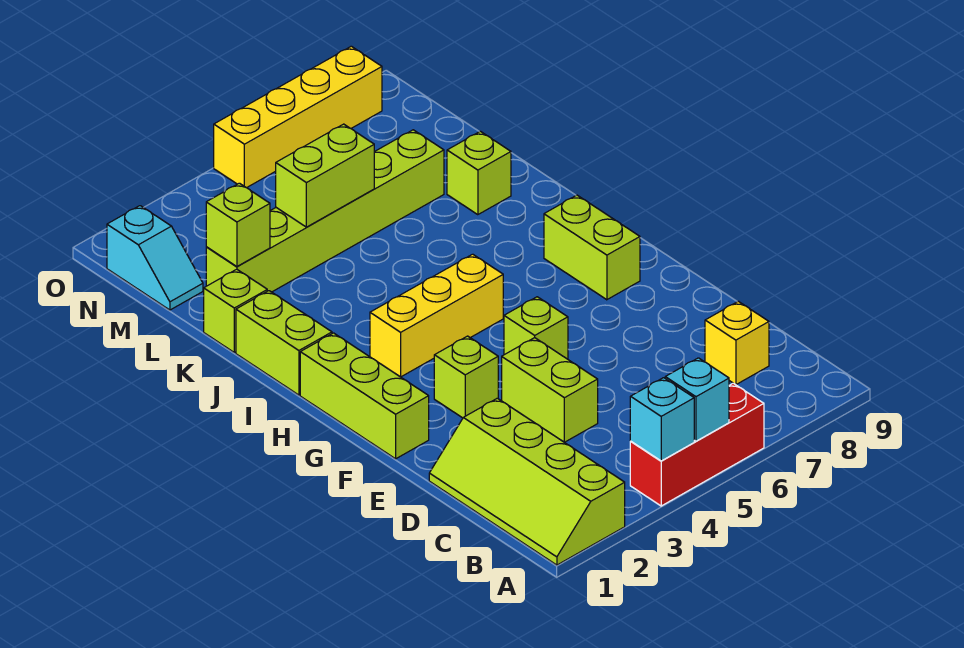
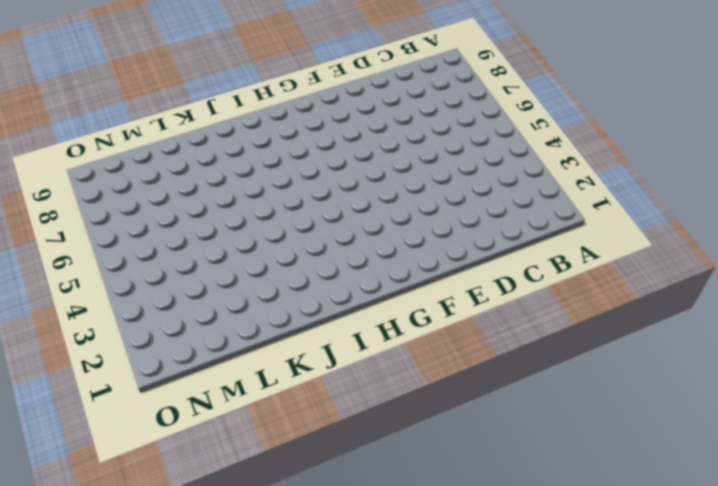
none -> lime slope A1:D2 level 1 top 2
none -> red brick A4:A6 level 1
none -> yellow brick C8 level 1

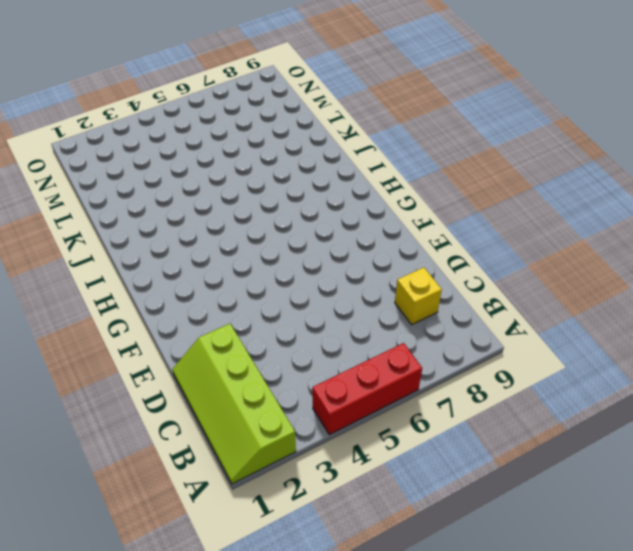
none -> lime brick D4:E4 level 1
none -> lime brick F1:H1 level 1
none -> lime brick F3 level 1

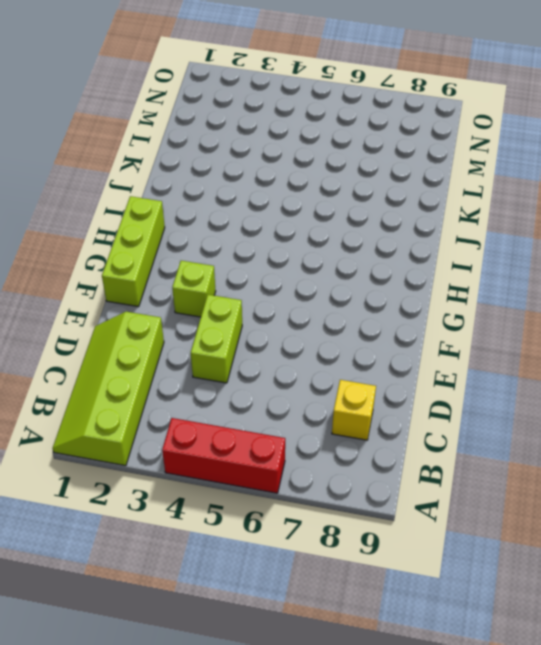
none -> lime brick F5 level 1
none -> lime brick G8:H8 level 1
none -> yellow brick H3:H5 level 1

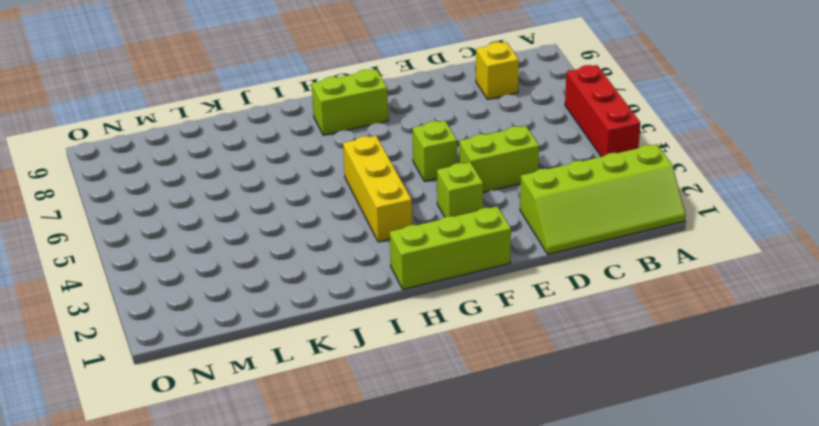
none -> lime brick I1:J1 level 1
none -> lime brick K1 level 1
none -> lime brick K8 level 1

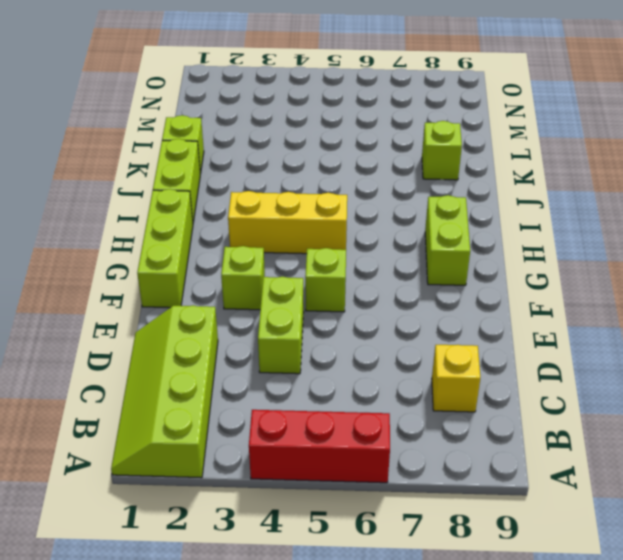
none -> lime brick L2:L7 level 1
none -> cyan slope M1:N1 level 1 top N
none -> yellow brick O5:O8 level 1

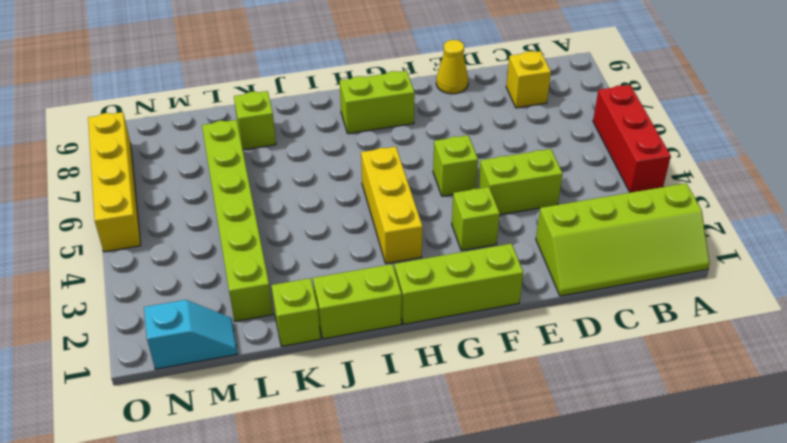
yellow cone E9 level 1 -> none
none -> cyan brick A4 level 2
none -> cyan brick A5 level 2
none -> lime brick L2 level 2

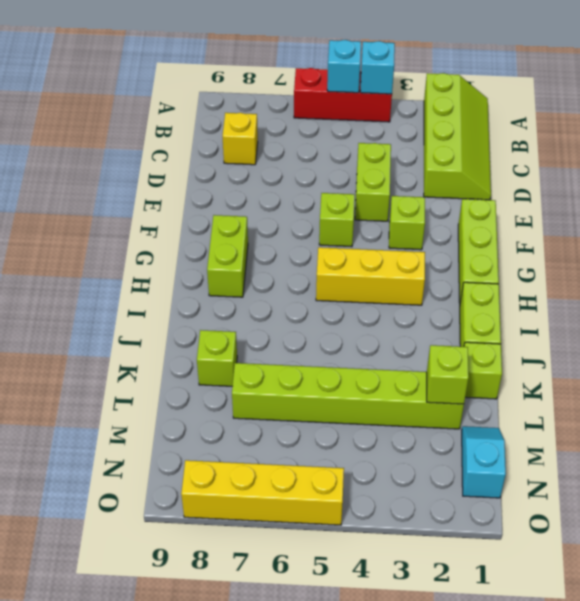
none -> lime brick L4:L5 level 2

